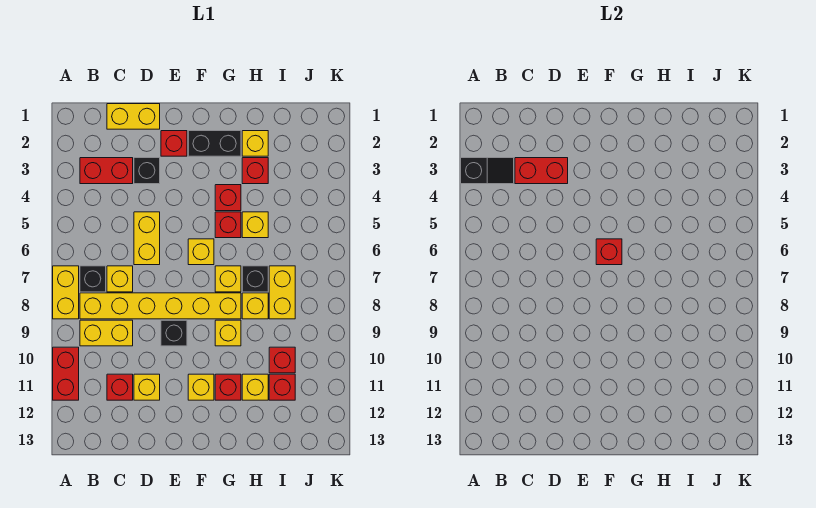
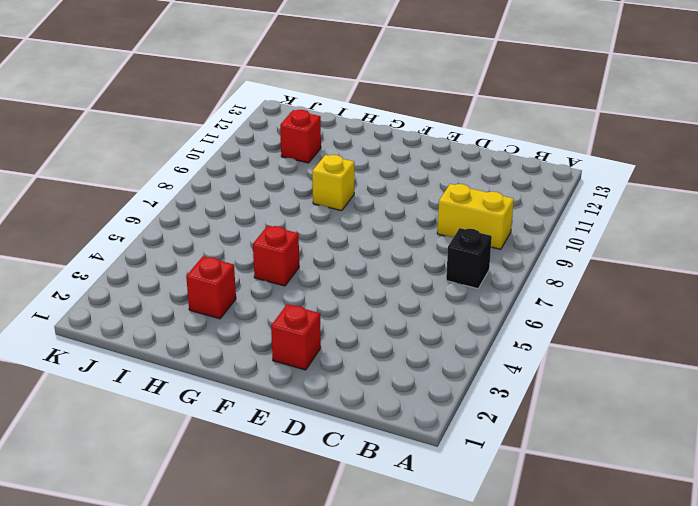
none -> yellow brick A7:A8 level 1
none -> red brick A10:A11 level 1
none -> red brick B3:C3 level 1
none -> yellow brick B8:G8 level 1

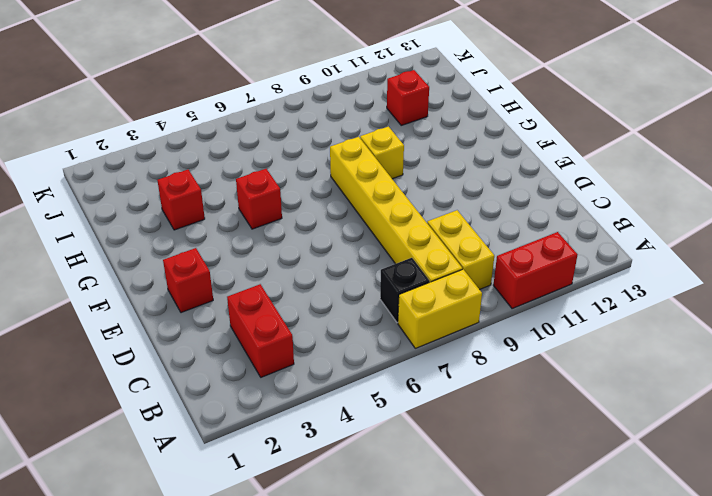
none -> yellow brick C1:D1 level 1
none -> yellow brick C7 level 1
none -> red brick C11 level 1
none -> black brick D3 level 1

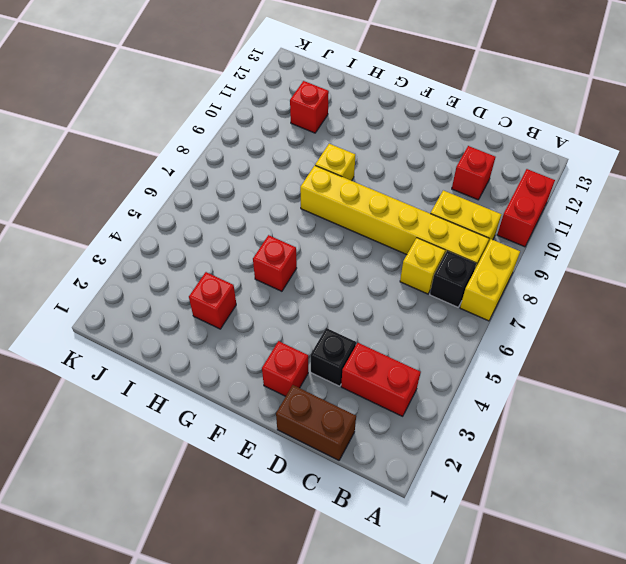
brown brick C1:D1 level 1 -> yellow brick C1:D1 level 1
none -> yellow brick D5:D6 level 1
none -> yellow brick D11 level 1
none -> black brick E9 level 1
none -> black brick F2:G2 level 1

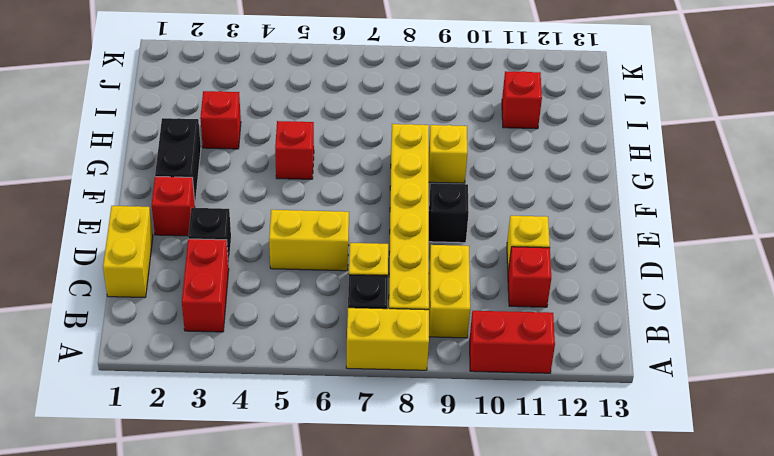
none -> yellow brick F6 level 1
none -> yellow brick F11 level 1
none -> red brick G4 level 1
none -> yellow brick G7 level 1

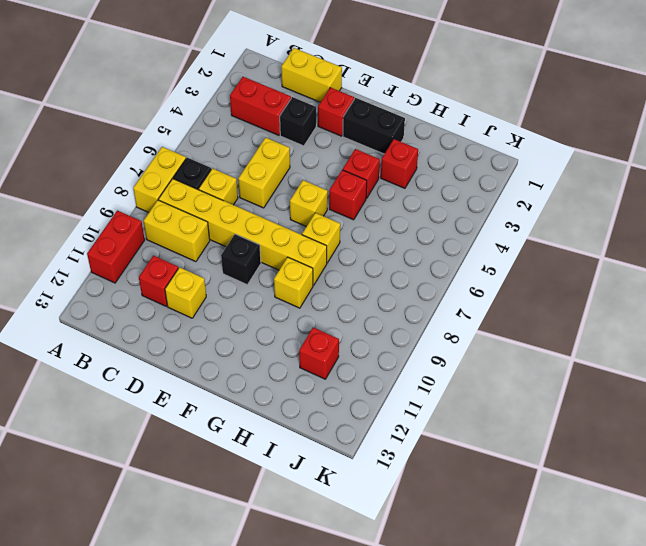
none -> yellow brick F11 level 1
none -> red brick G11 level 1
none -> yellow brick H2 level 1
none -> yellow brick H5 level 1

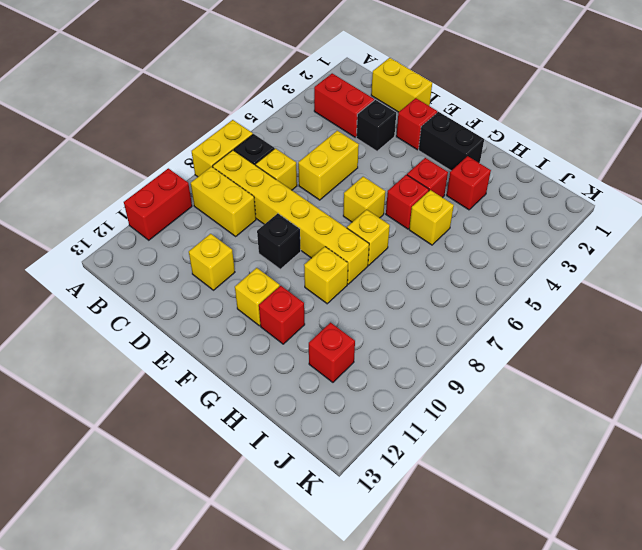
none -> red brick C11 level 1
none -> yellow brick H2 level 1
none -> black brick H7 level 1
none -> yellow brick H8 level 1

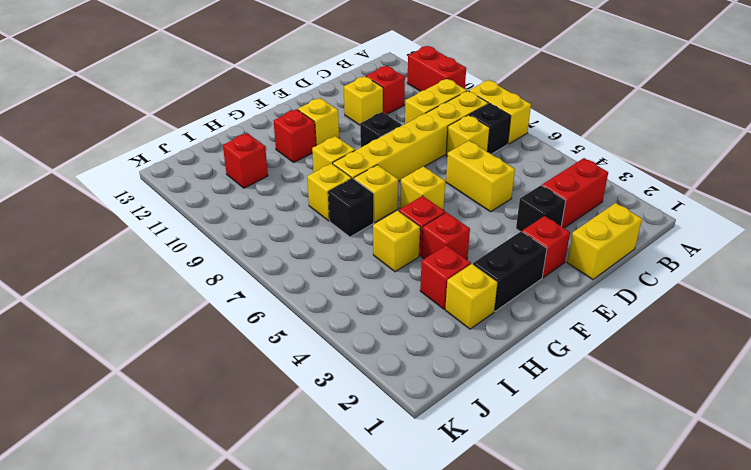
none -> yellow brick H11 level 1
none -> yellow brick I7:I8 level 1
none -> red brick I10 level 1
none -> black slope A3:B3 level 2 top A

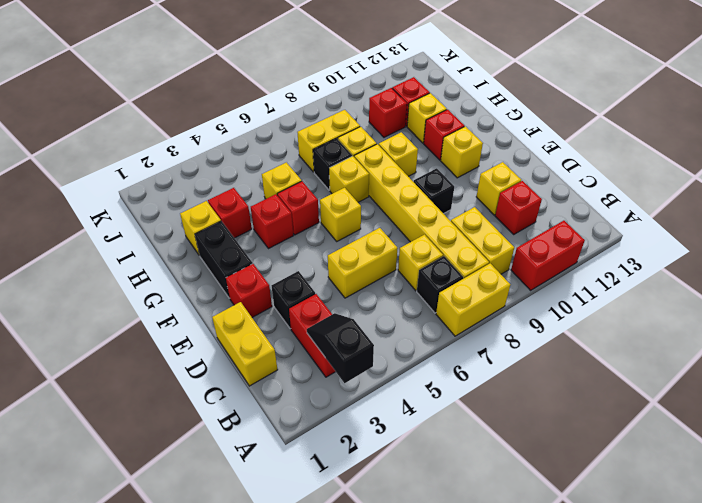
none -> red brick C3:D3 level 2
none -> red brick F6 level 2

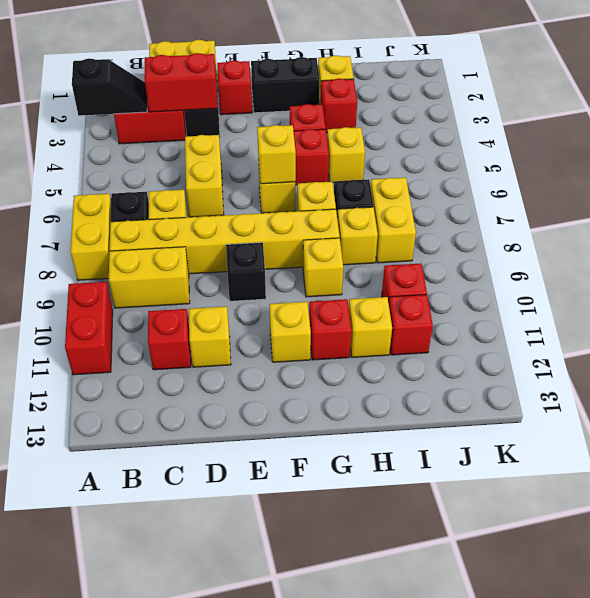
yellow brick F6 level 2 -> red brick F6 level 2

